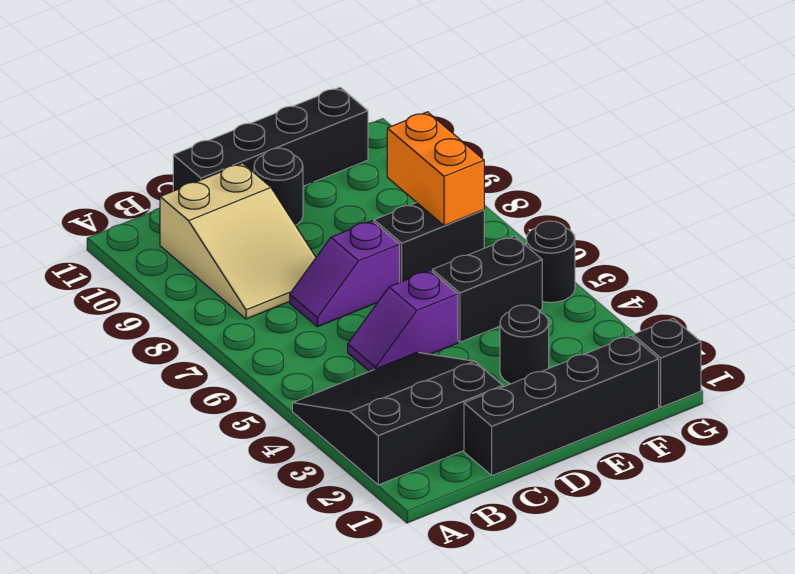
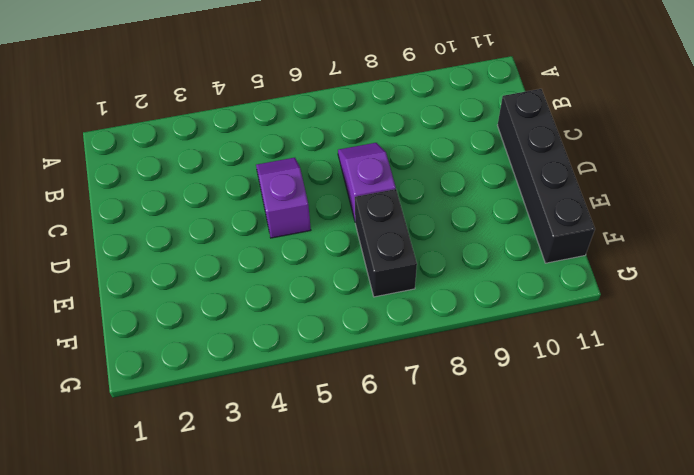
none -> black slope A2:C4 level 1 top 2
none -> tan slope B8:C10 level 1 top 10
none -> black brick C1:F1 level 1

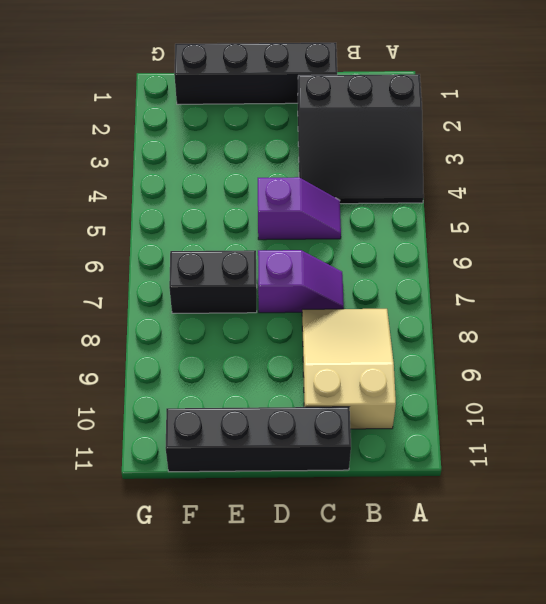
none -> black round brick D10 level 1
none -> black round brick E3 level 1
none -> black brick E5:F5 level 1

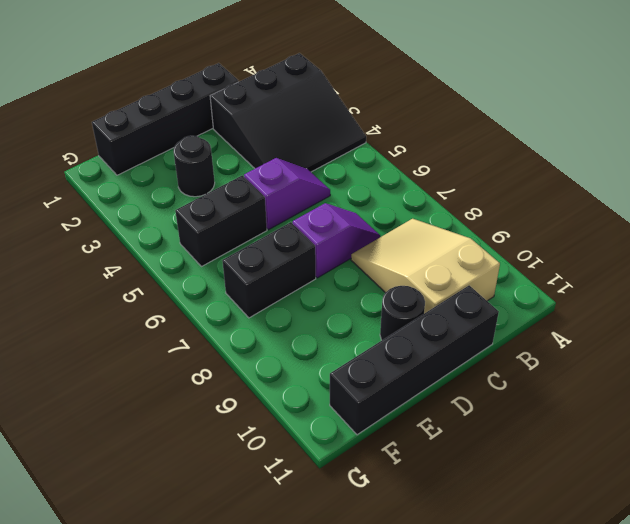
none -> black brick G1 level 1
none -> black round brick G5 level 1
none -> orange brick F7:F8 level 2

